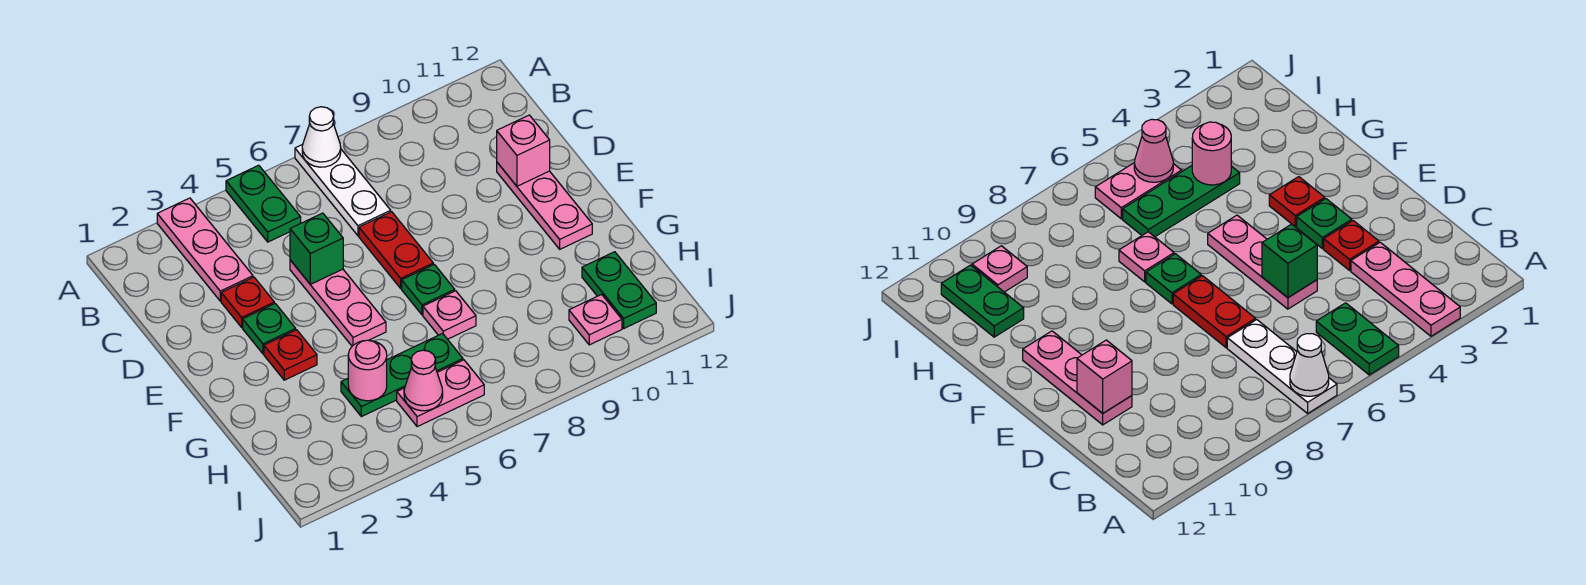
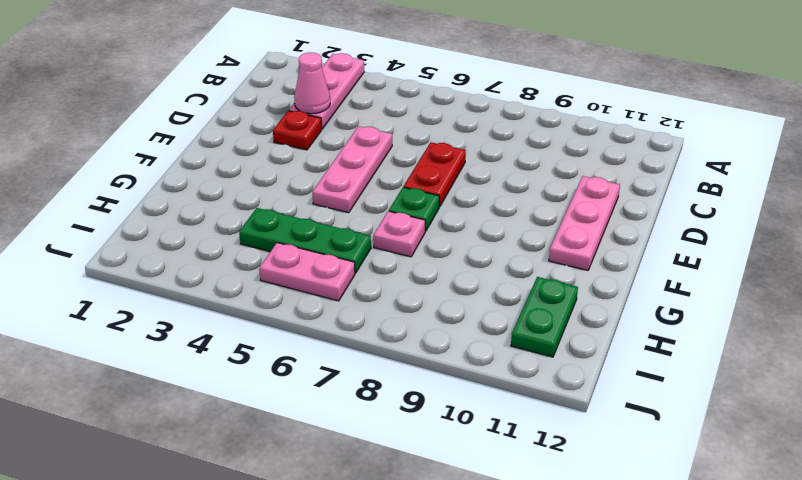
pink cone C3 level 2 -> pink cone I5 level 2
none -> green plate A5:B5 level 1
none -> white plate A7:C7 level 1
none -> green plate E3 level 1

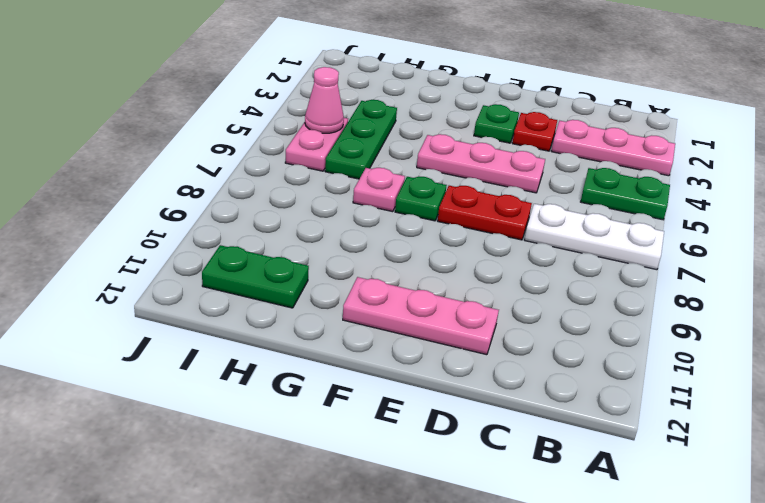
none -> red plate F3 level 1
none -> pink plate I10 level 1
none -> white cone A7 level 2

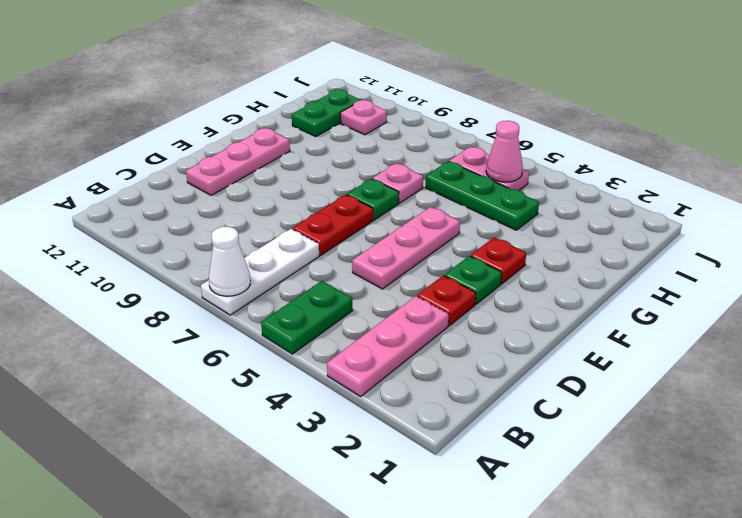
none -> green brick D5 level 2
none -> pink brick D11 level 2
none -> pink round brick H4 level 2

